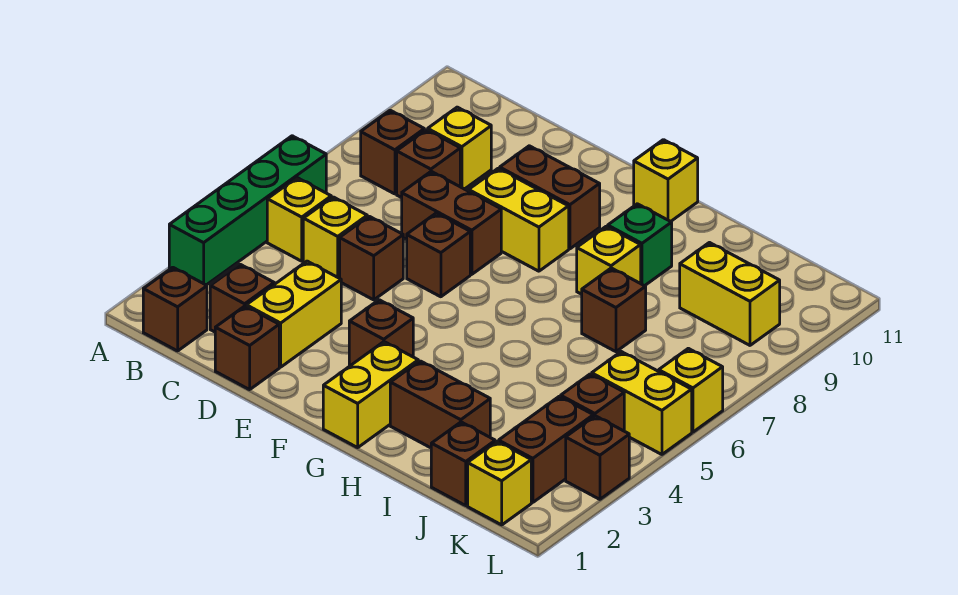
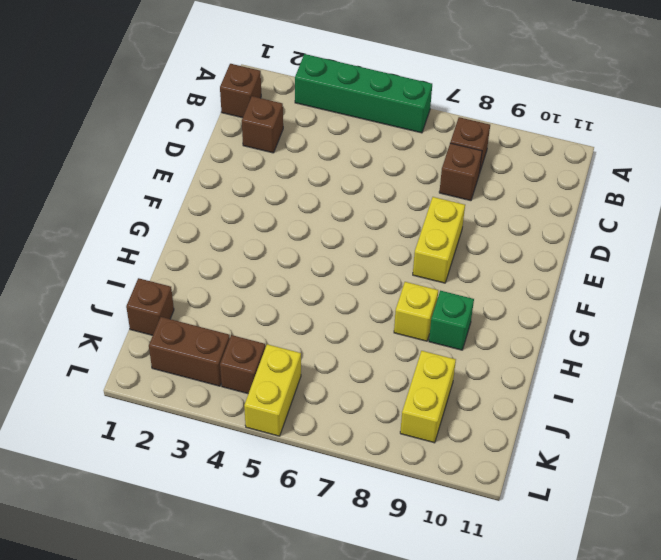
none -> yellow brick B5 level 1
none -> yellow brick C5 level 1
none -> yellow brick C9 level 1
none -> brown brick D1 level 1

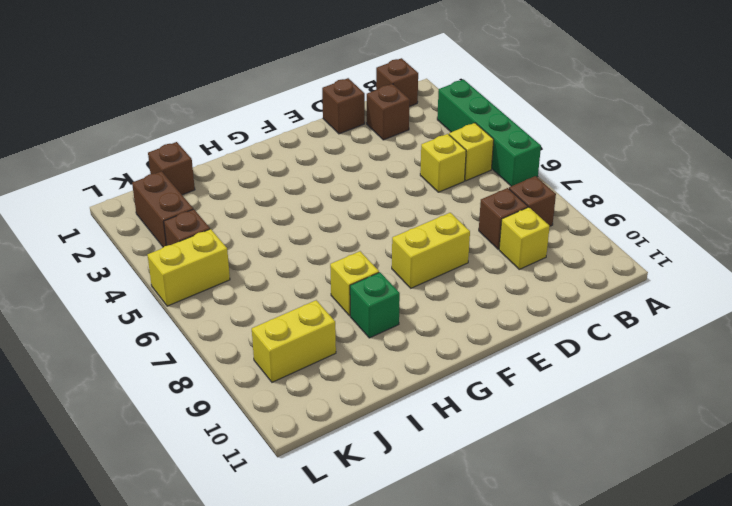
none -> yellow brick D2:D3 level 1
none -> brown brick D5 level 1
none -> brown brick D7:E7 level 1
none -> brown brick E6 level 1

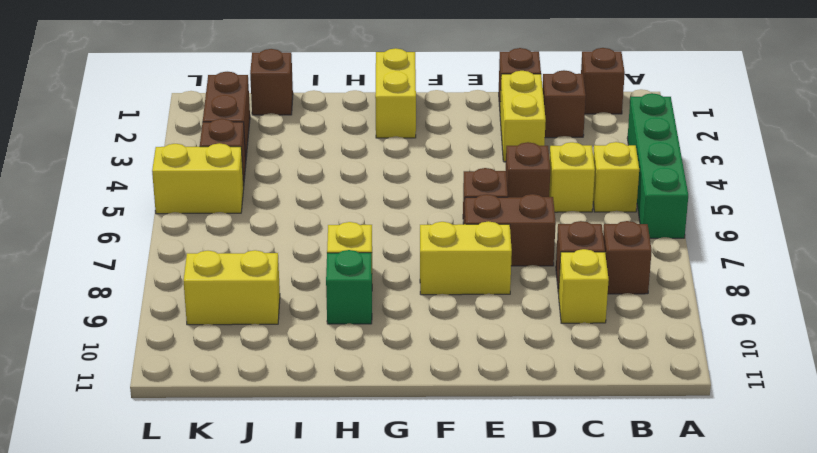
none -> brown brick E9:F9 level 1
none -> brown brick F3 level 1
none -> yellow brick G11 level 1
none -> brown brick H2:I2 level 1

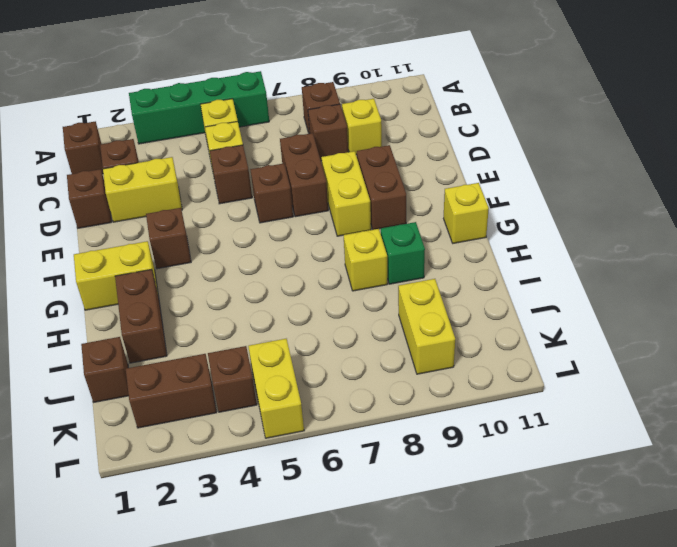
none -> brown brick I7 level 1
none -> yellow brick K1 level 1
none -> brown brick L3 level 1
none -> yellow brick L6 level 1

